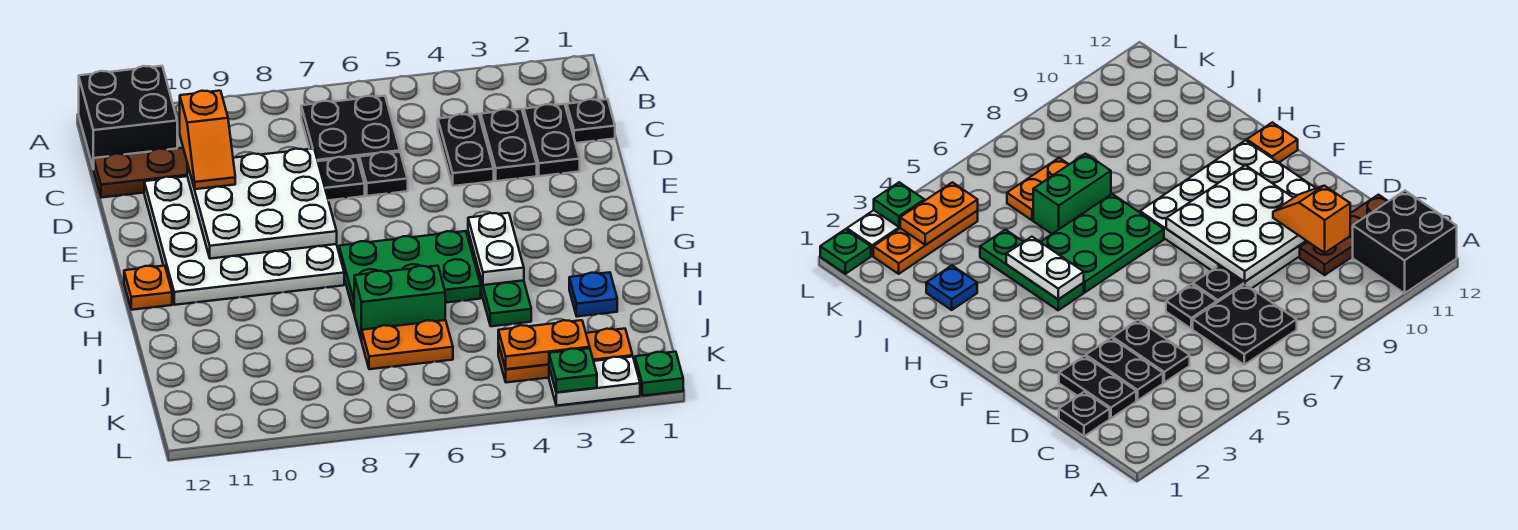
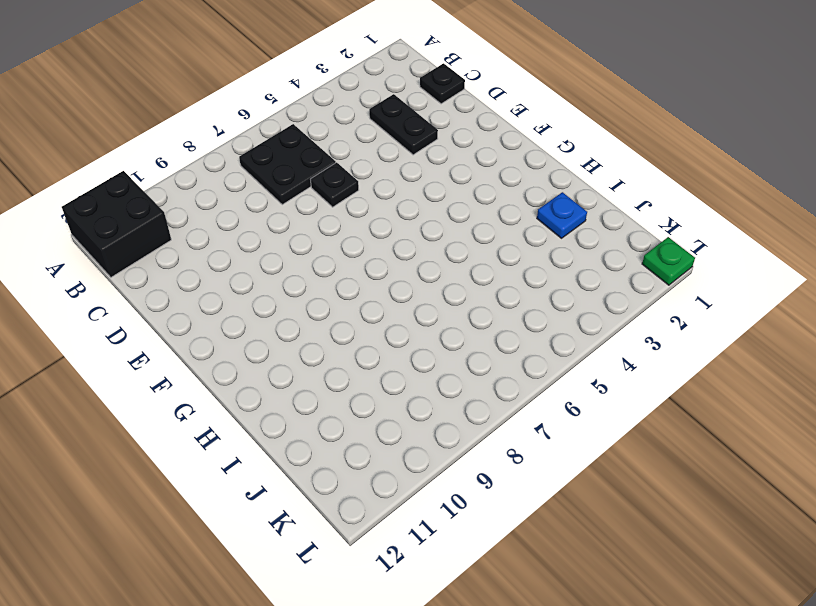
none -> black plate C2:D2 level 1
none -> black plate C4:D4 level 1
none -> brown plate C10:C12 level 1

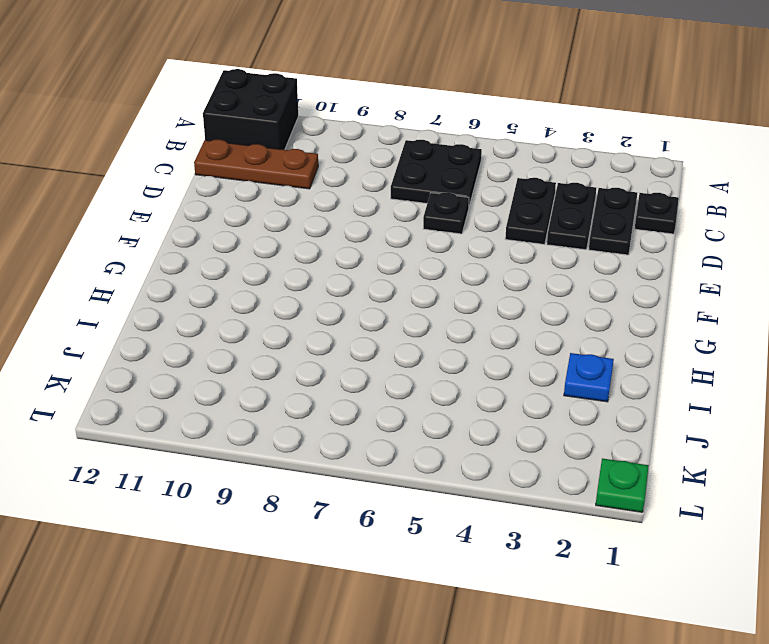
none -> black plate D7 level 1
none -> white plate D8:G11 level 1
none -> green plate G4:I4 level 1

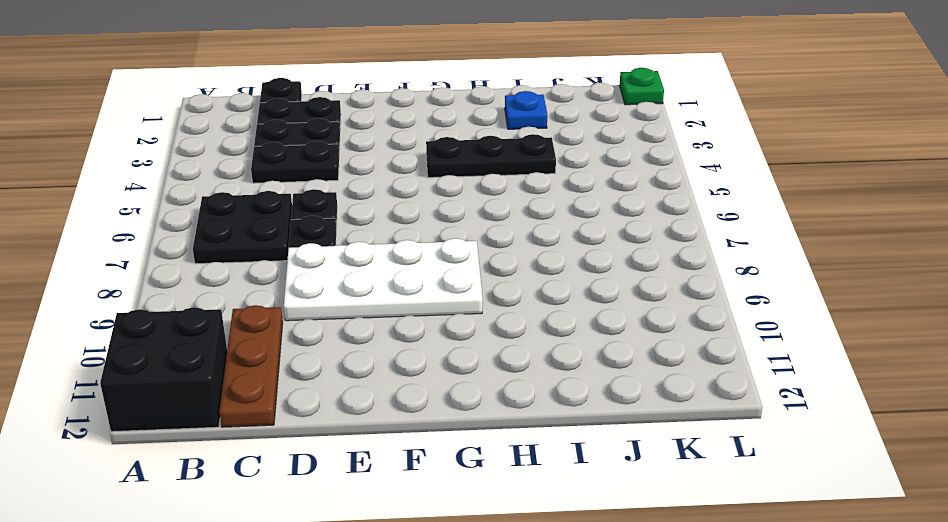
white plate D8:G9 level 1 -> white plate D8:G11 level 1
black plate G4:I4 level 1 -> green plate G4:I4 level 1
none -> green plate G5:H7 level 1
none -> orange plate G12 level 1
none -> green brick I6:I7 level 1

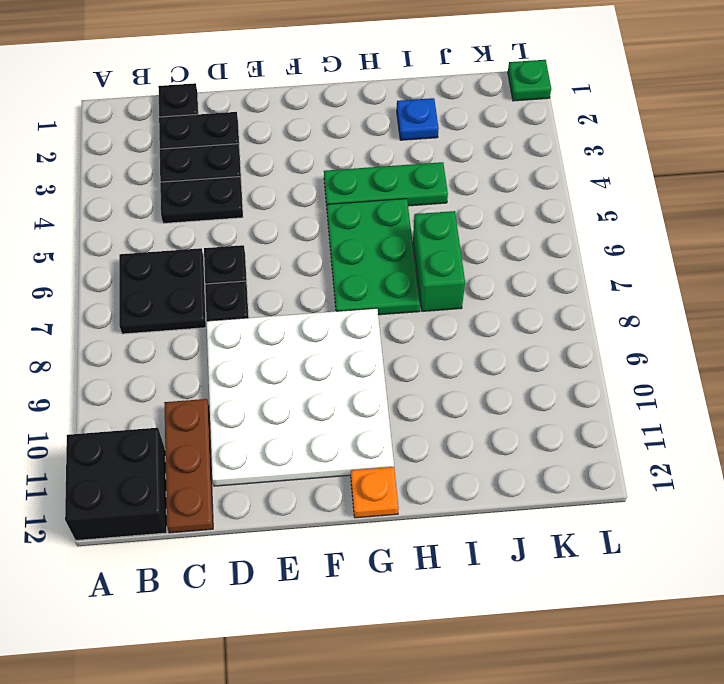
none -> orange plate J6:J7 level 1
none -> orange plate K2:K4 level 1
none -> white plate L2:L3 level 1

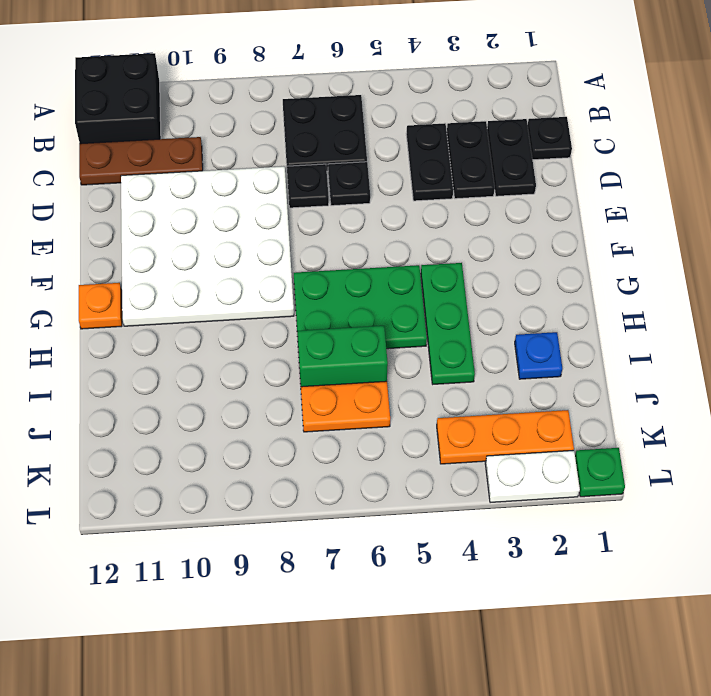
none -> white plate D8:F10 level 2
none -> white plate G4:H4 level 2
none -> orange plate K3:K4 level 2

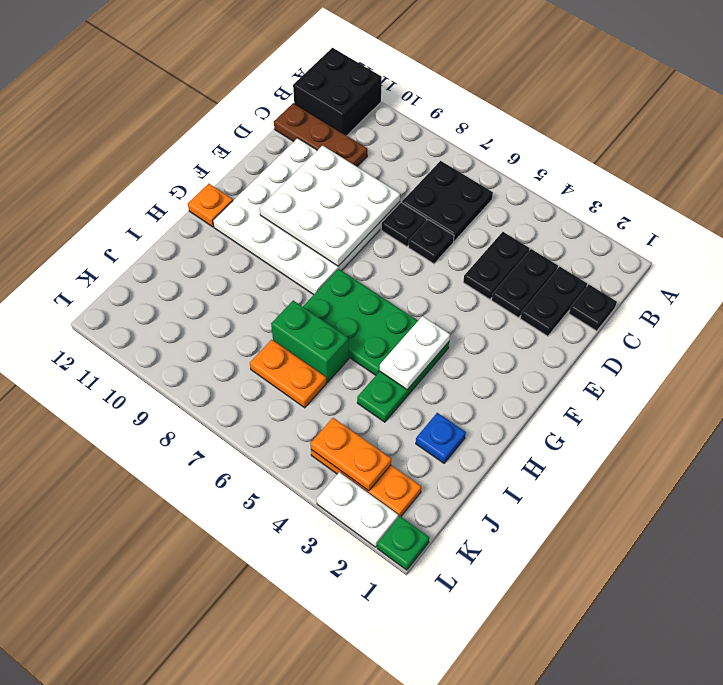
none -> green plate L3 level 2
none -> orange slope C10:D10 level 3 top C

